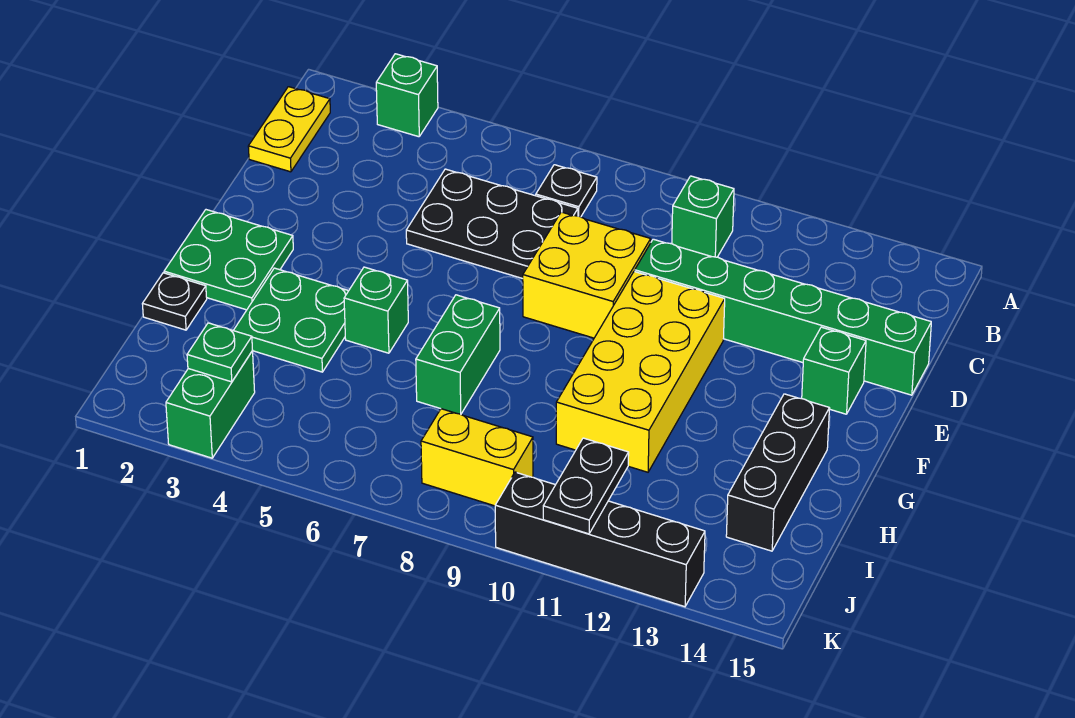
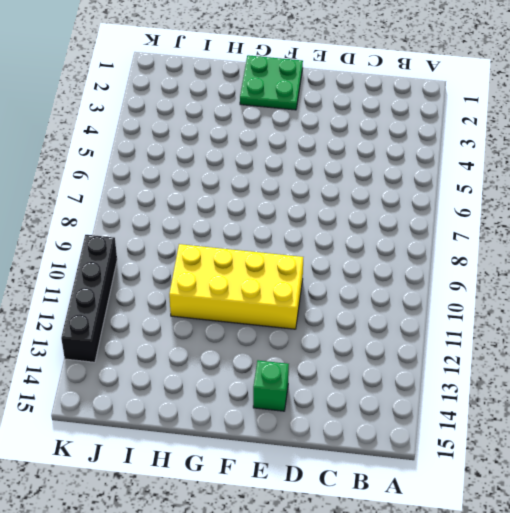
none -> green brick A3 level 1
none -> yellow plate B1:C1 level 1
none -> black plate B7 level 1

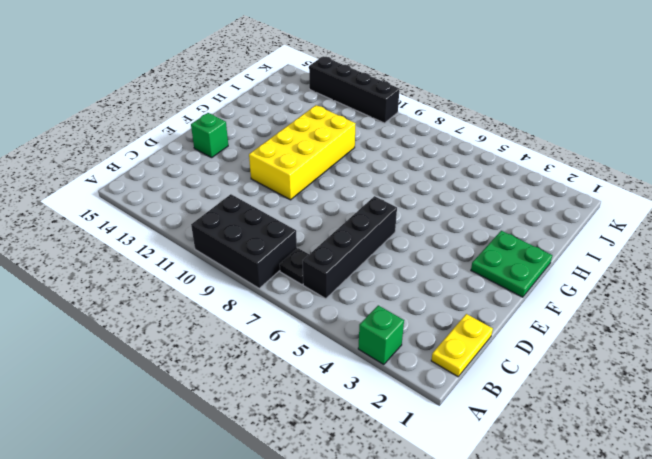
black brick A8:B10 level 1 -> green brick B10 level 1
black brick B6:E6 level 1 -> black plate C5:D7 level 1
none -> yellow brick D8:E9 level 1
none -> green brick D10:D15 level 1
none -> green plate G3:H4 level 1

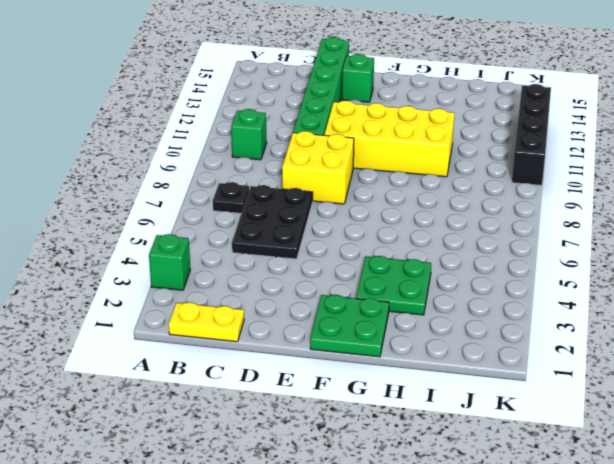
none -> green brick G5 level 1
none -> green brick G7:H7 level 1
none -> black brick G14:I14 level 1

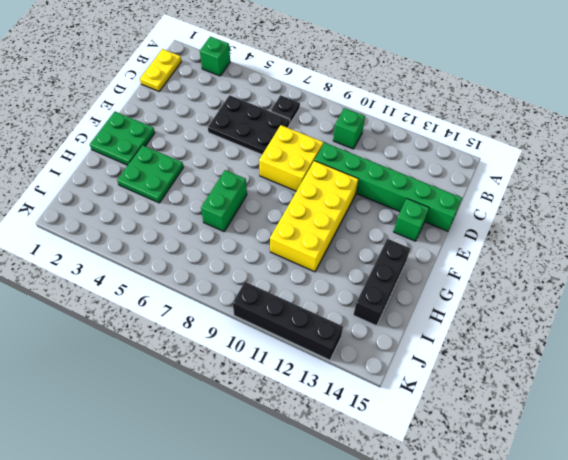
none -> green brick G5 level 1
none -> black plate H1 level 1
none -> green brick J3:K3 level 1

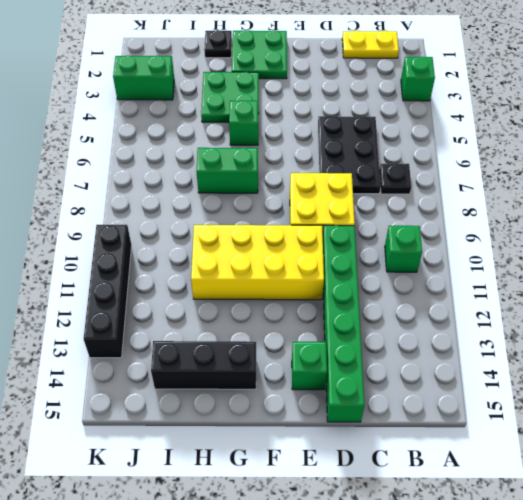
none -> yellow brick J8:J9 level 1
none -> green plate J3 level 2
none -> black plate J11:K11 level 2

